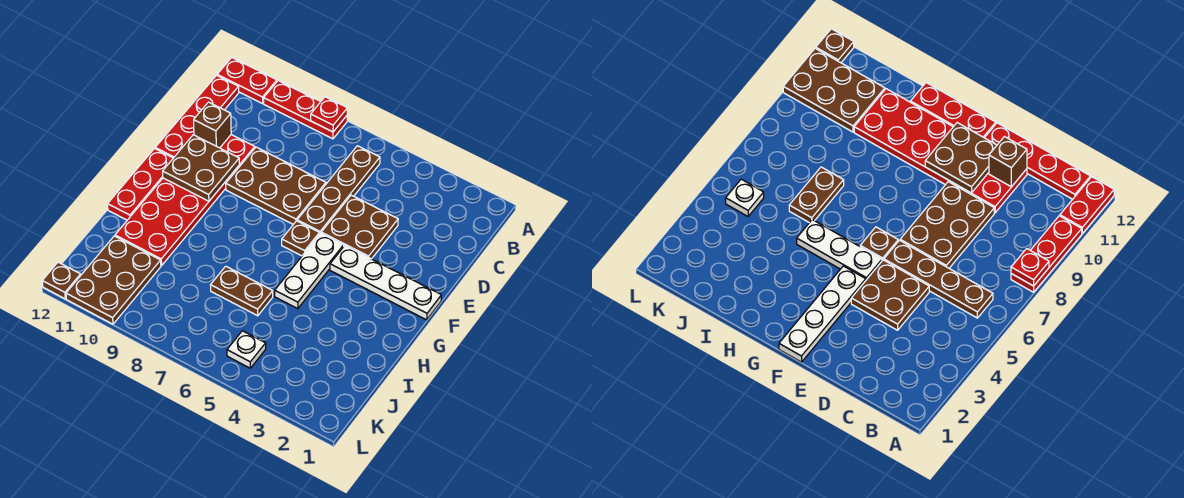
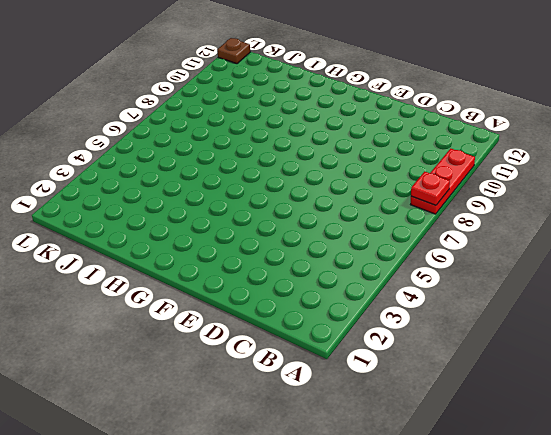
none -> red plate A11:A12 level 1
none -> brown plate B6:E6 level 1
none -> red plate B12:E12 level 1

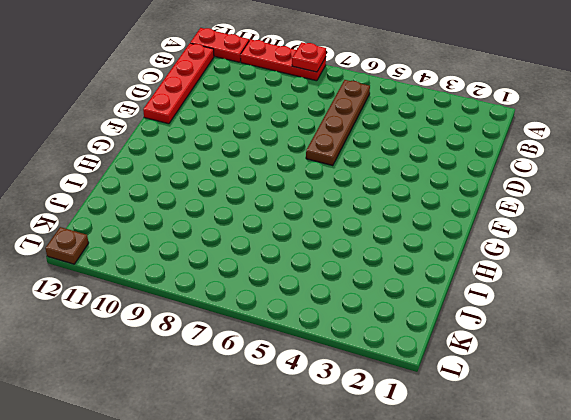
none -> brown plate D4:E5 level 1
none -> brown plate D7:E9 level 1
none -> red plate D10:I11 level 1

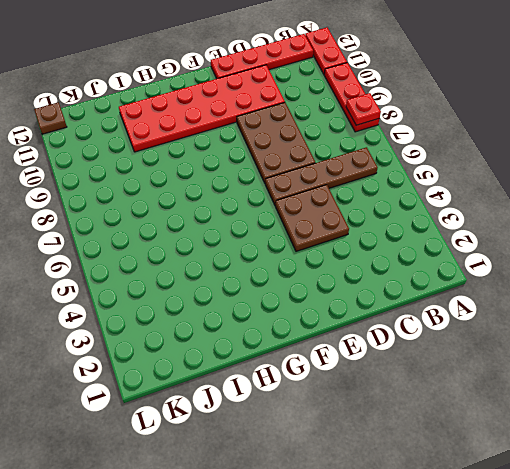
none -> white plate F1:F4 level 1
none -> white plate F5:H5 level 1
none -> brown plate F6 level 1

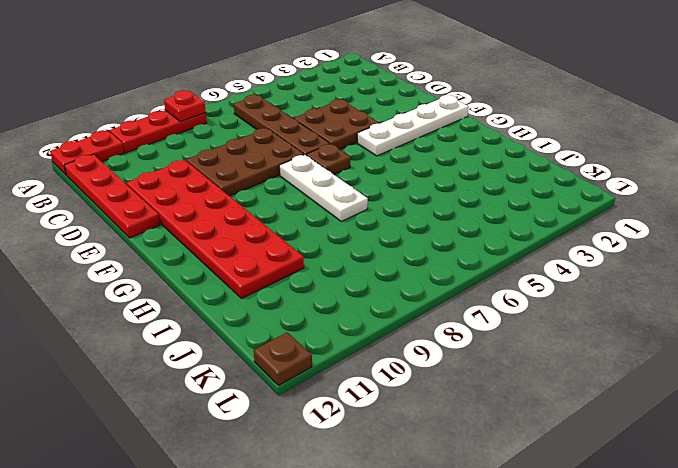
white plate F7:H7 level 1 -> white plate F5:H5 level 1
none -> red plate F12:H12 level 1
none -> brown plate I6:I7 level 1
none -> brown plate J10:L11 level 1

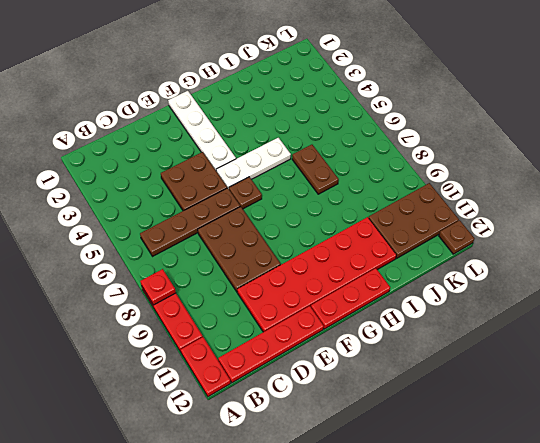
none -> white plate K5 level 1
none -> brown brick D11 level 2
none -> brown plate E10:F11 level 2

